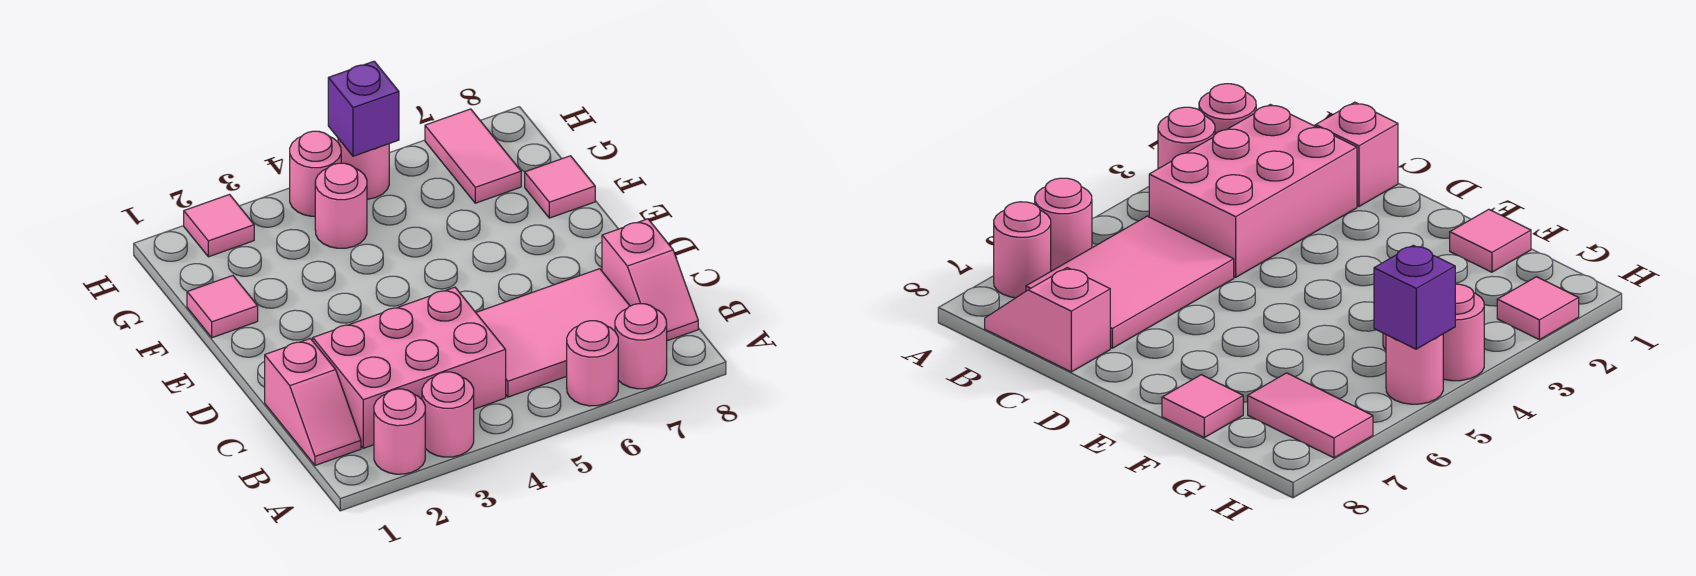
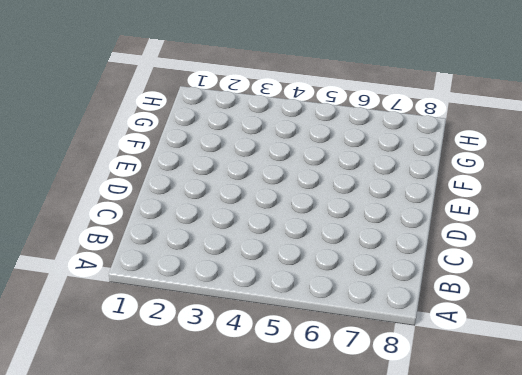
none -> pink round brick A2 level 1
none -> pink round brick A3 level 1
none -> pink round brick A6 level 1

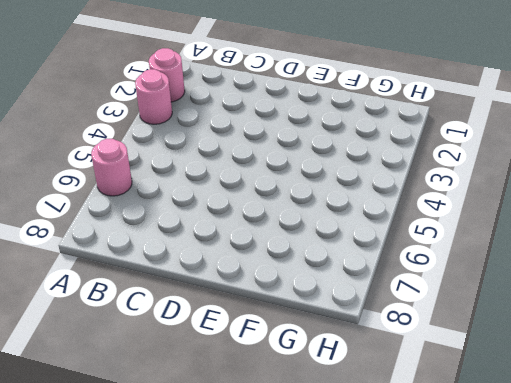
none -> pink round brick A7 level 1
none -> pink slope B1:C1 level 1 top C
none -> pink brick B2:C4 level 1

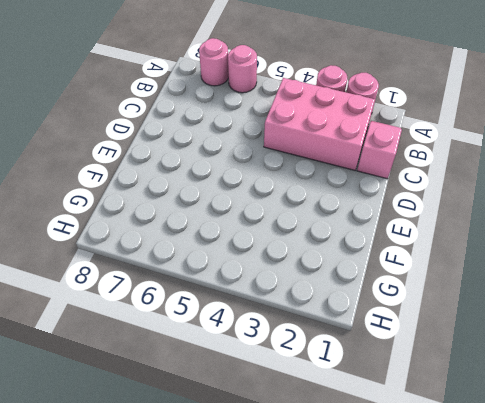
none -> pink tile B5:C7 level 1
none -> pink slope B8:C8 level 1 top C
none -> pink tile F1 level 1

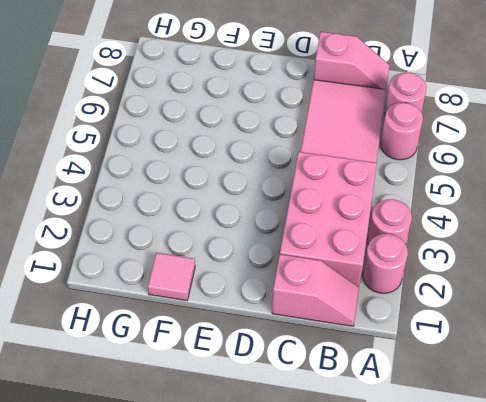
none -> pink tile F8 level 1
none -> pink round brick G4 level 1
none -> pink tile G7:H7 level 1

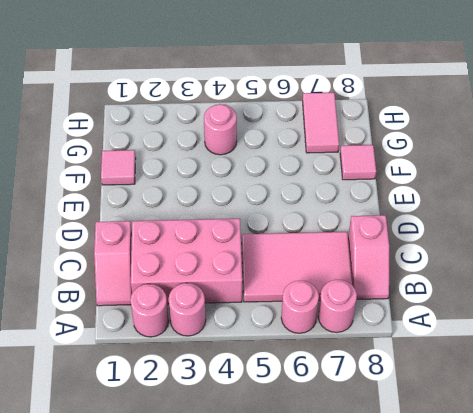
none -> pink tile H2 level 1
none -> pink round brick H4 level 1
none -> pink round brick H5 level 1

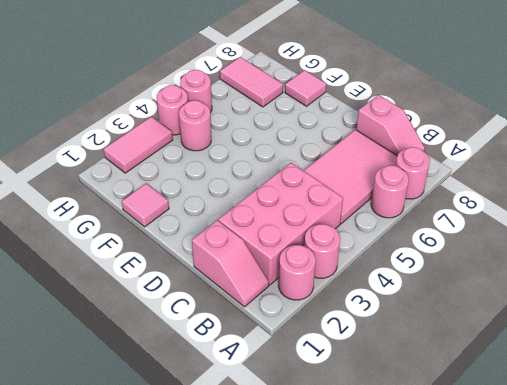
pink tile H2:H3 level 1 -> pink tile H2 level 1
none -> purple brick H5 level 2

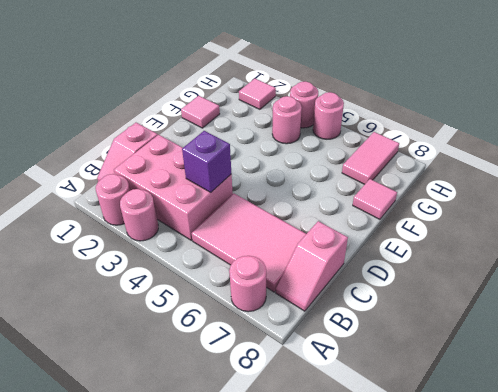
purple brick C4 level 2 -> purple brick H5 level 2
none -> pink round brick A6 level 1

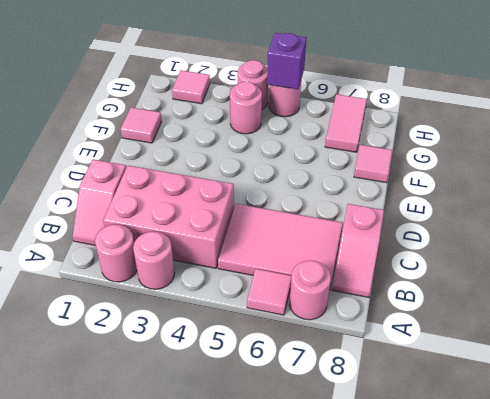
pink tile A6 level 1 -> pink round brick A6 level 1

